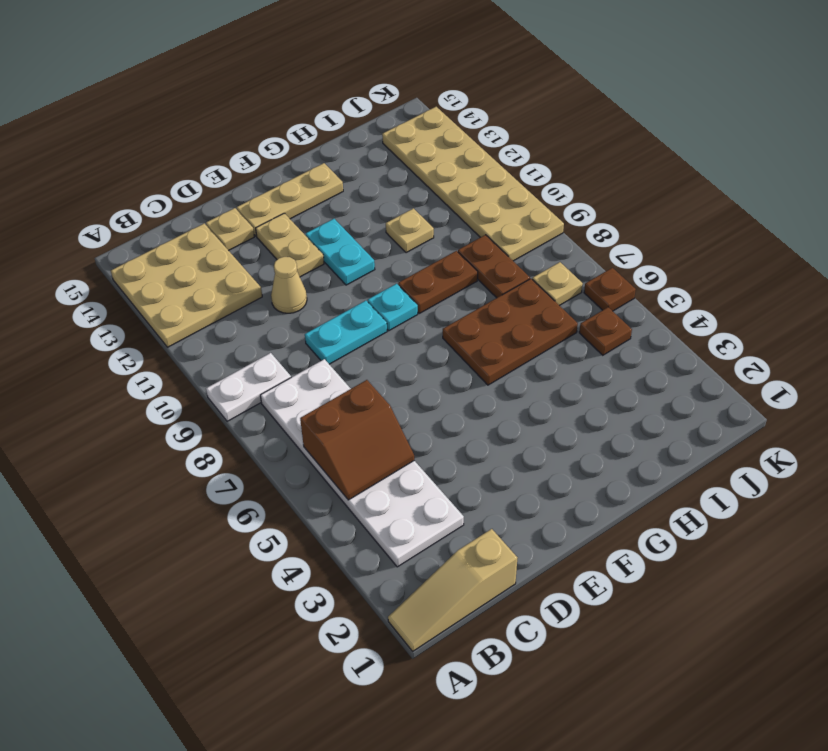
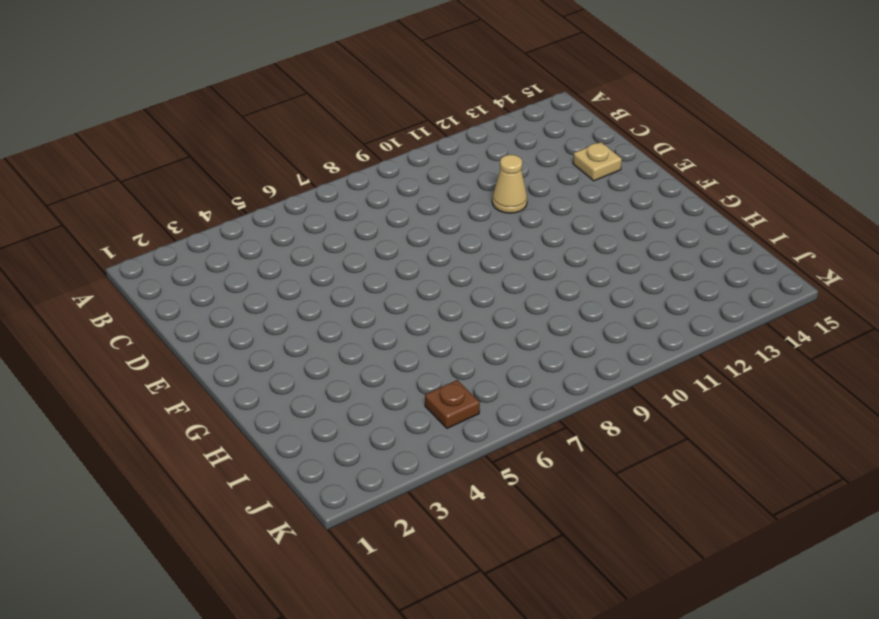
none -> tan slope A1:C1 level 1 top C
none -> white plate A9:B9 level 1
none -> tan plate A12:C14 level 1

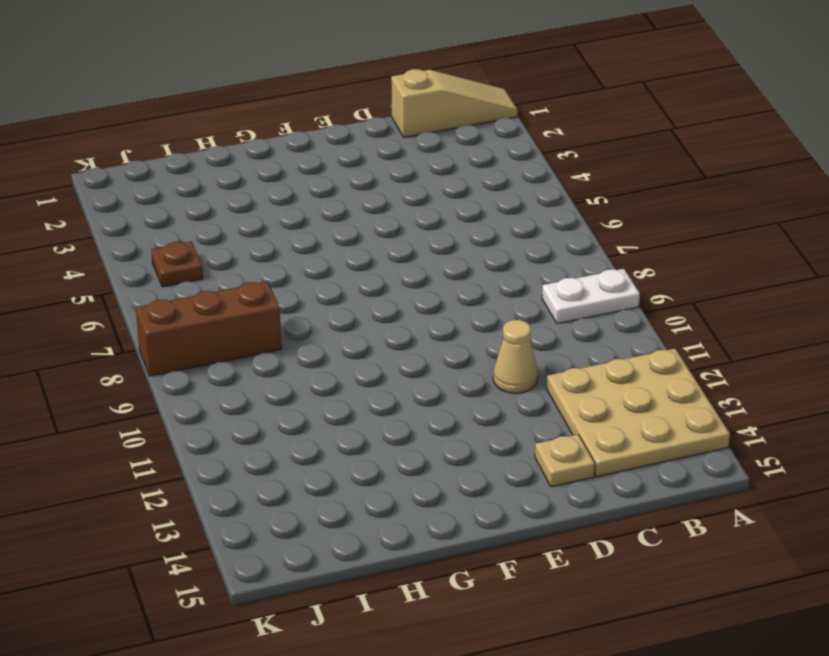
brown brick I8:K8 level 1 -> brown plate I8:I9 level 1
none -> white plate B3:C8 level 1
none -> cyan plate D9:E9 level 1
none -> tan plate E12:E13 level 1

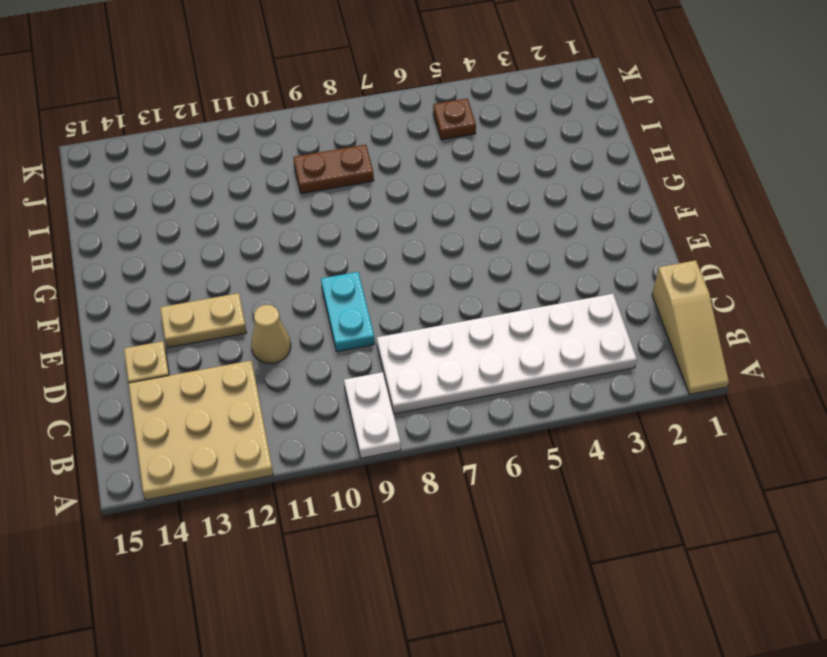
none -> tan plate E14:G14 level 1
none -> cyan plate F9 level 1
none -> cyan plate F11:F12 level 1

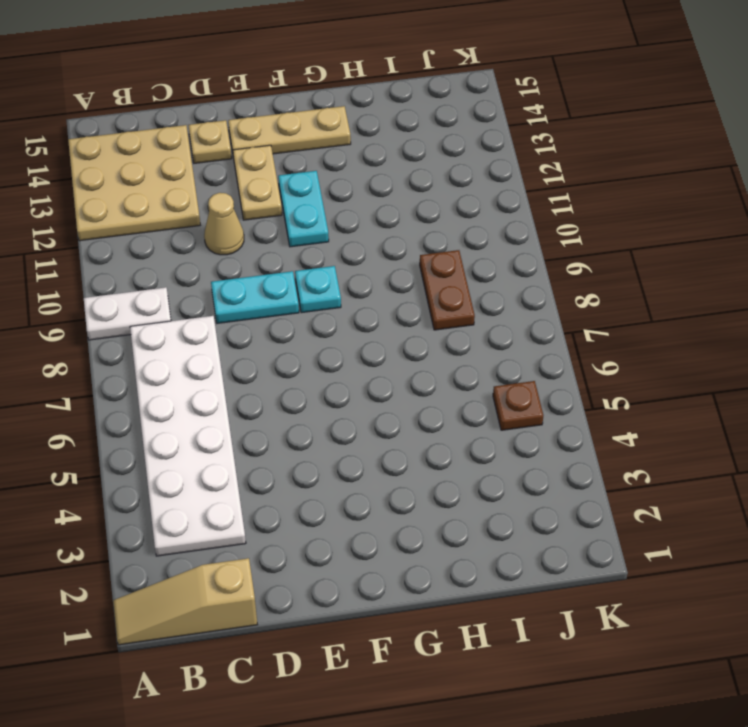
none -> brown plate G6:I7 level 1
none -> brown plate G9:H9 level 1
none -> tan plate H11 level 1

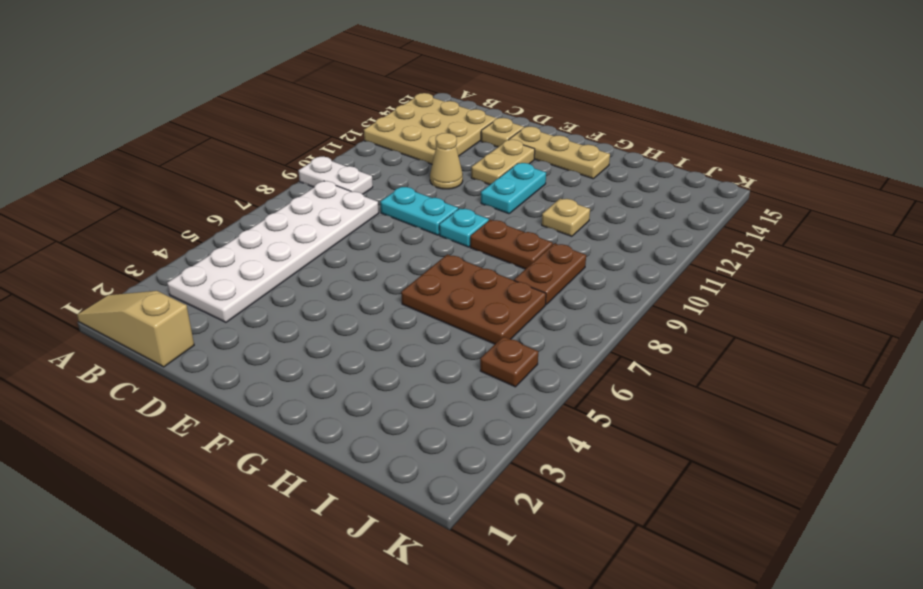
none -> tan plate J7 level 1
none -> tan plate J9:K14 level 1
none -> brown plate K6 level 1

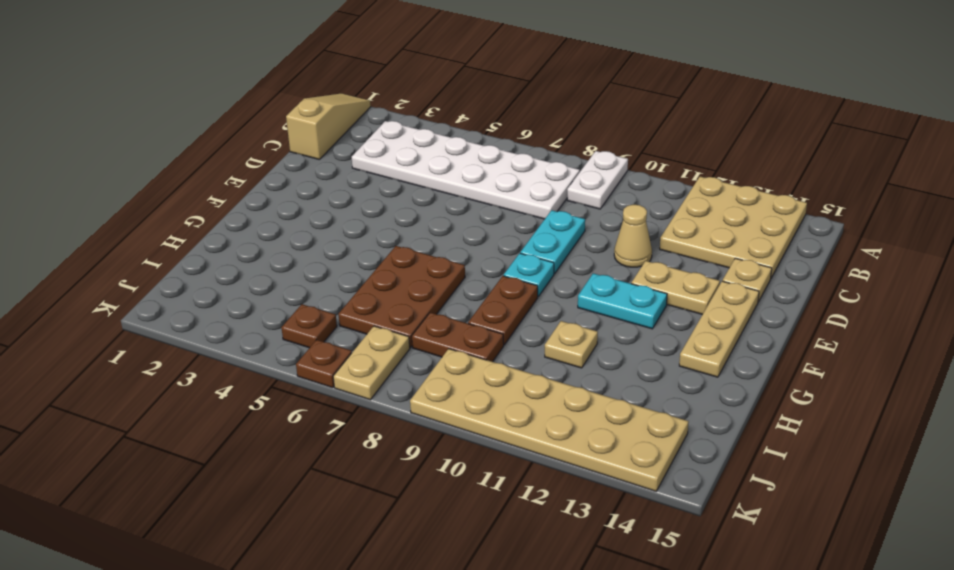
tan plate J7:K7 level 1 -> tan plate J7 level 1
none -> brown slope B5:C6 level 2 top 6

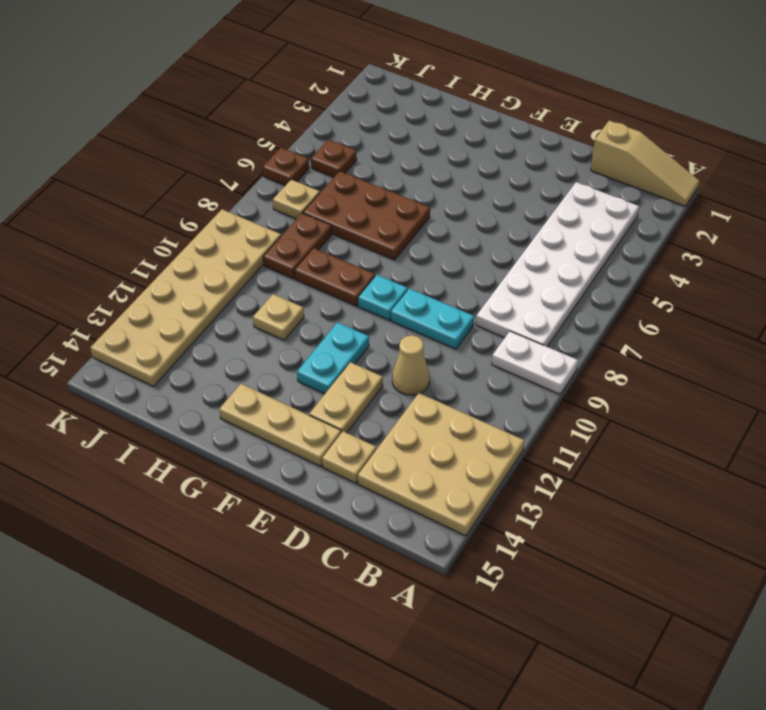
none -> brown slope B5:C6 level 2 top 6

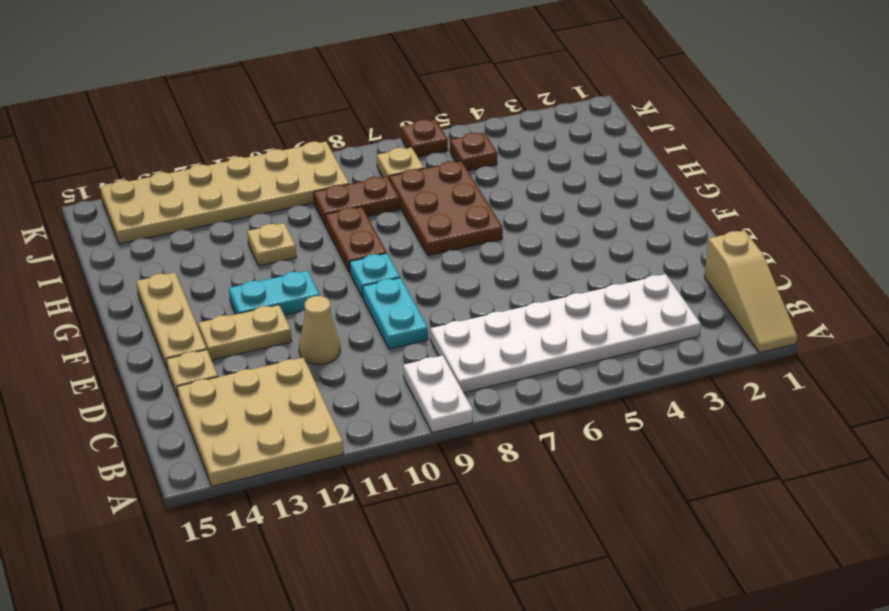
none -> brown slope B5:C6 level 2 top 6

